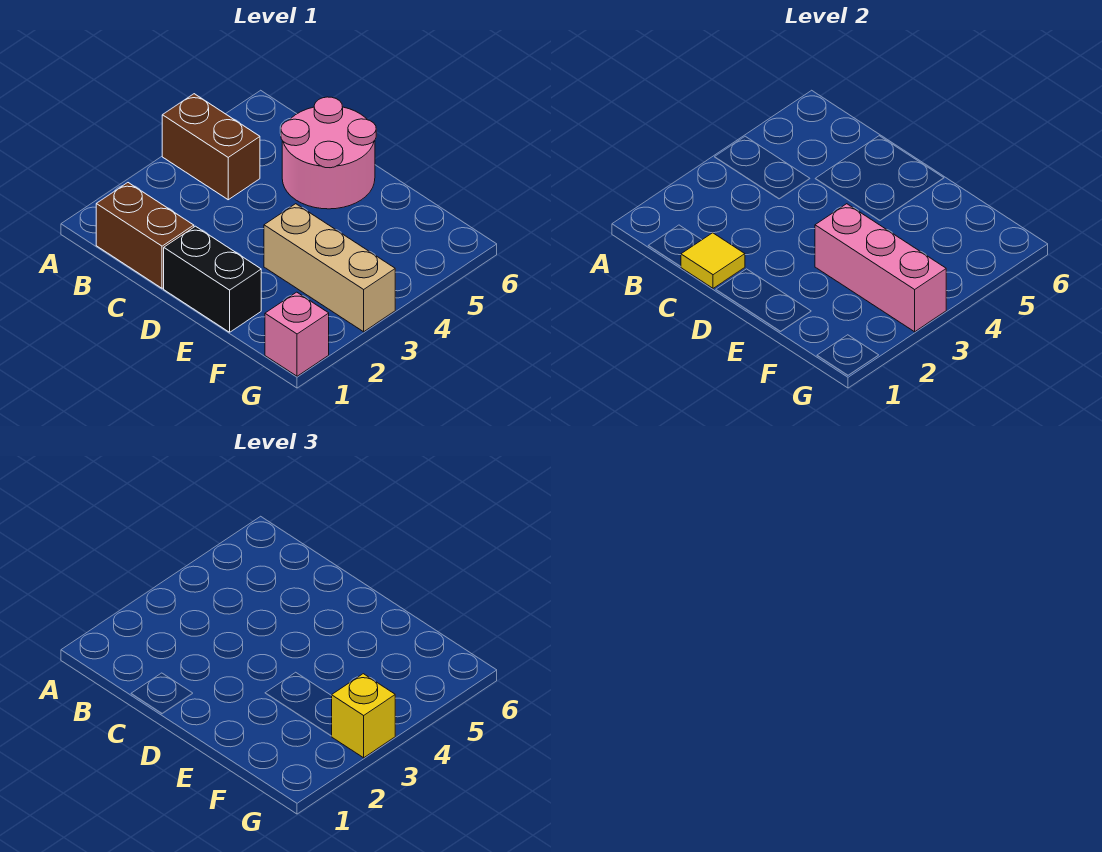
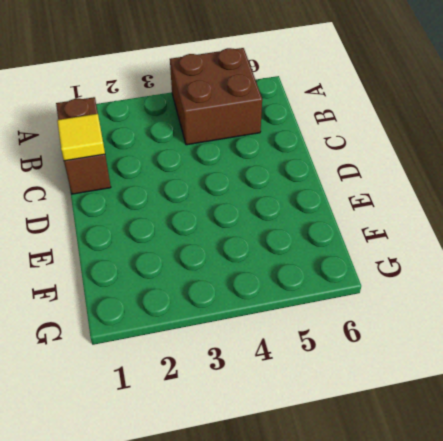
brown brick A4:B5 level 1 -> brown brick A4:B4 level 1
none -> pink round brick C5:D6 level 1
none -> black brick D1:E1 level 1

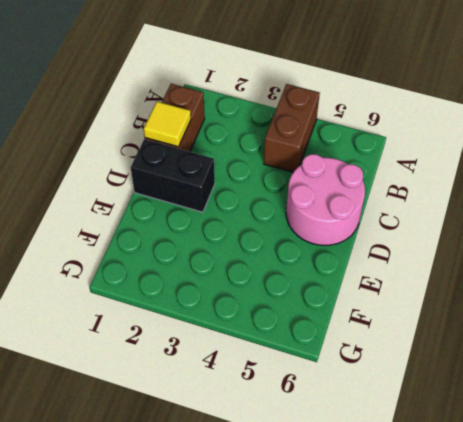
black brick D1:D2 level 1 -> black brick D1:E1 level 1
none -> tan brick E3:G3 level 1
none -> pink brick G1 level 1

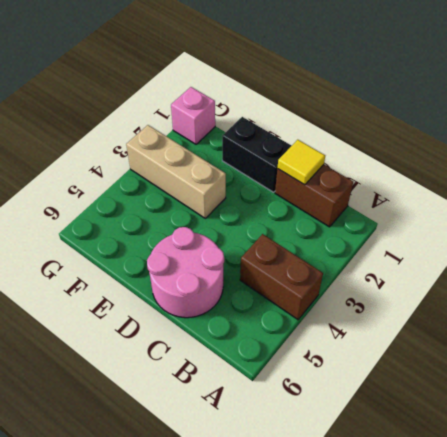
none -> pink brick E3:G3 level 2
none -> yellow brick G3 level 3

